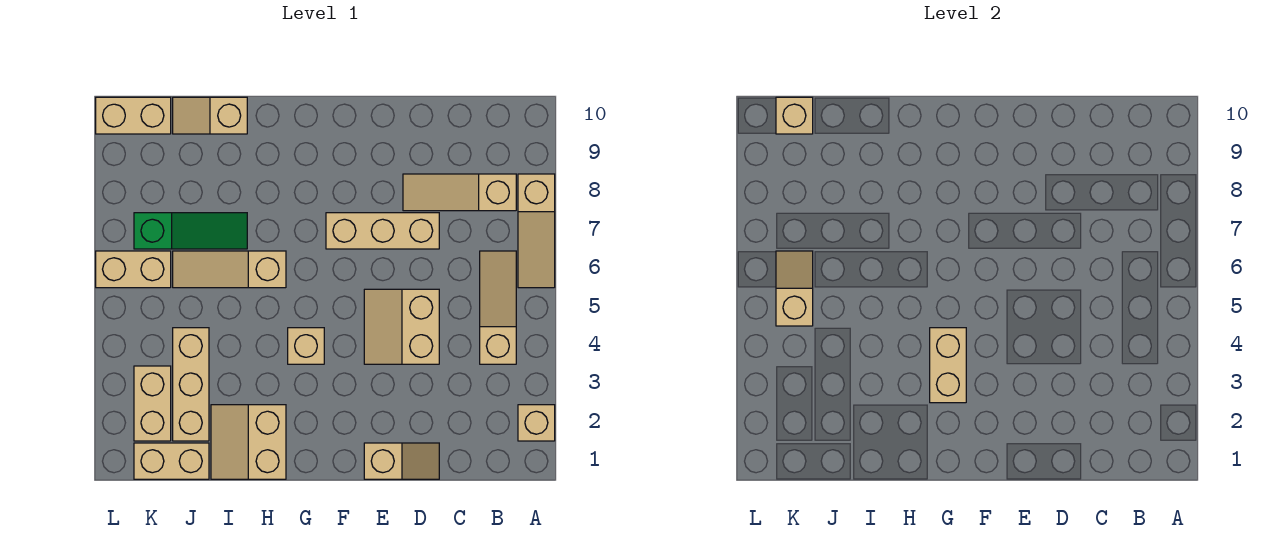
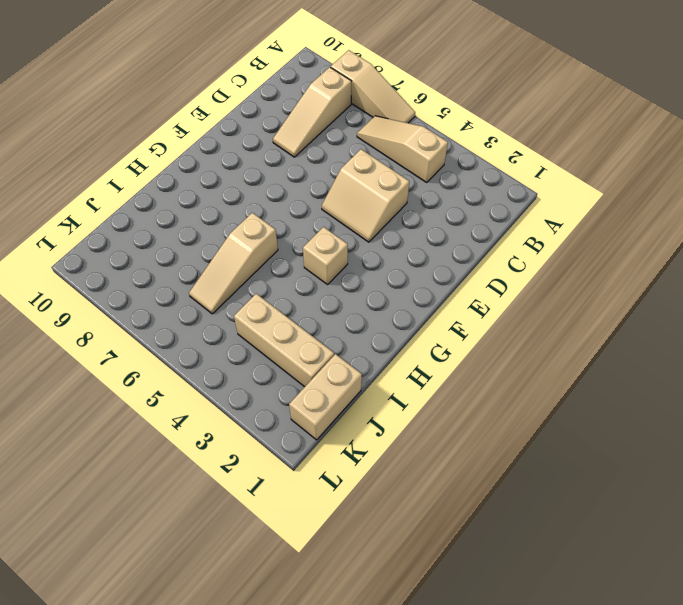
none -> tan brick A2 level 1
none -> tan slope D1:E1 level 1 top E
none -> tan brick D7:F7 level 1

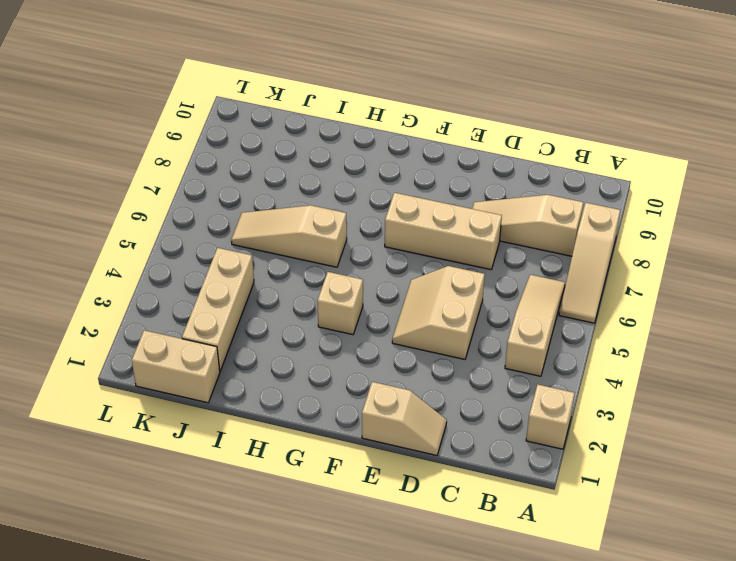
none -> tan slope H1:I2 level 1 top H
none -> green slope I7:K7 level 1 top K
none -> tan slope I10:J10 level 1 top I

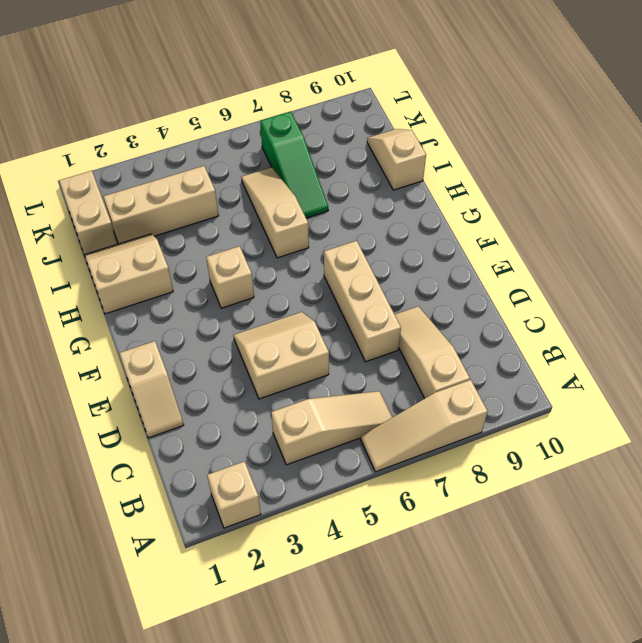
none -> tan brick K2:K3 level 1
none -> tan brick K6:L6 level 1
none -> tan brick K10:L10 level 1

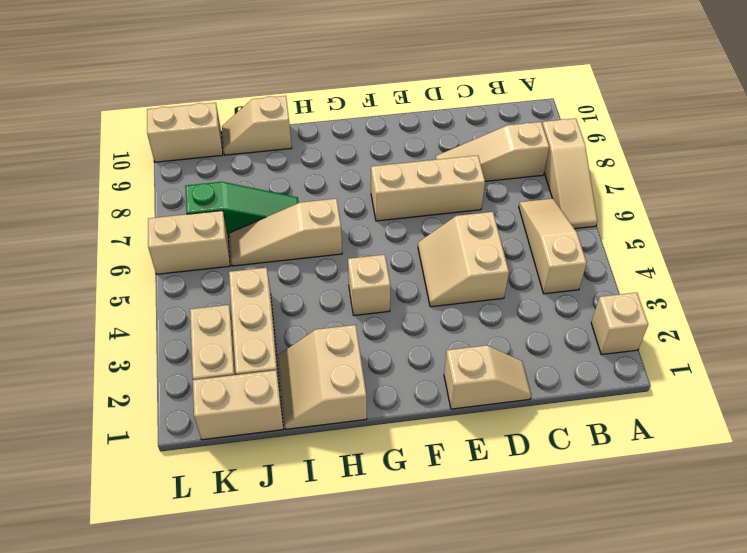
none -> tan brick G3:G4 level 2
none -> tan slope K5:K6 level 2 top 5
none -> tan brick K10 level 2

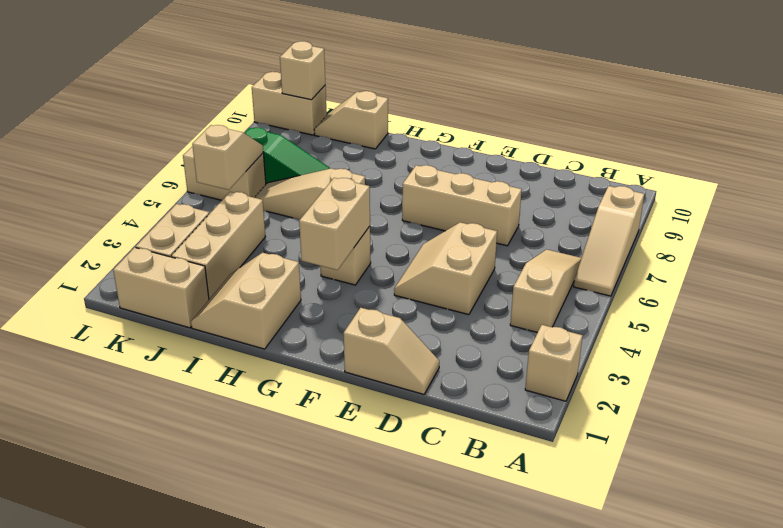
none -> tan slope B8:D8 level 1 top B

